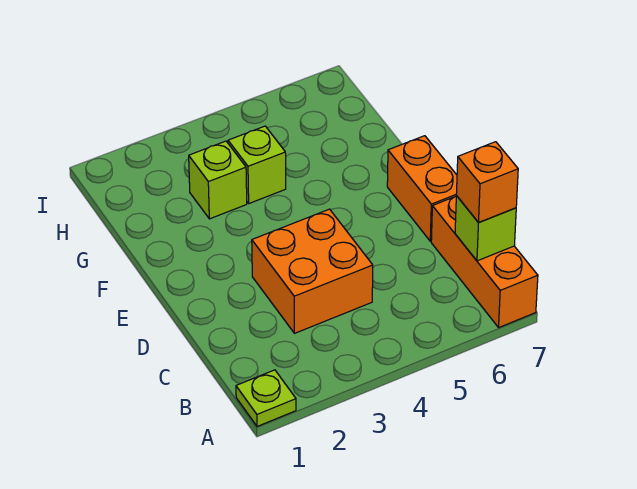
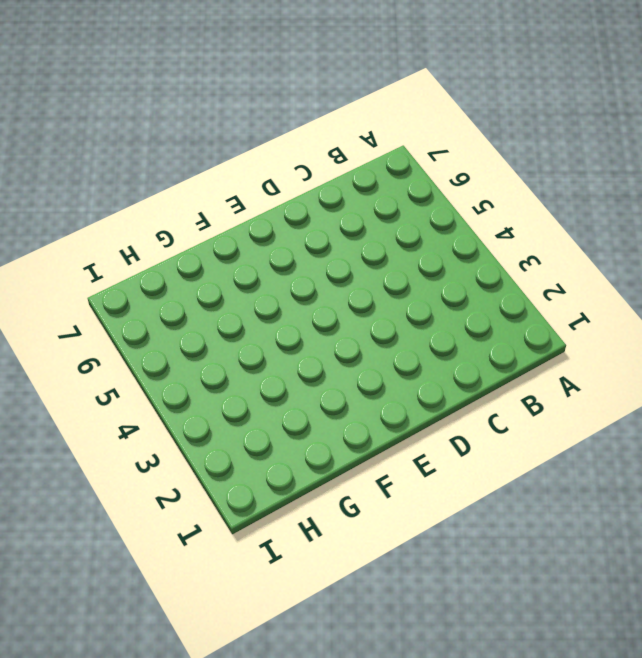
none -> lime plate A1 level 1
none -> orange brick A7:C7 level 1

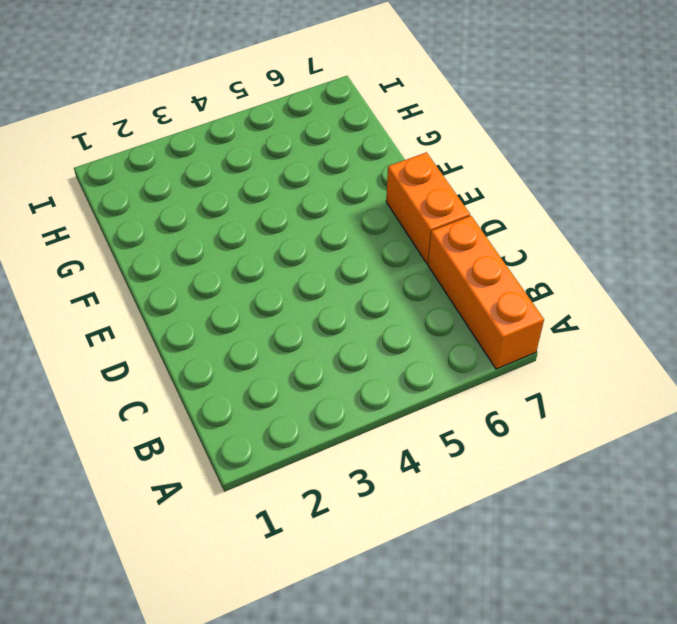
none -> lime plate A1 level 1
none -> orange brick C3:D4 level 1

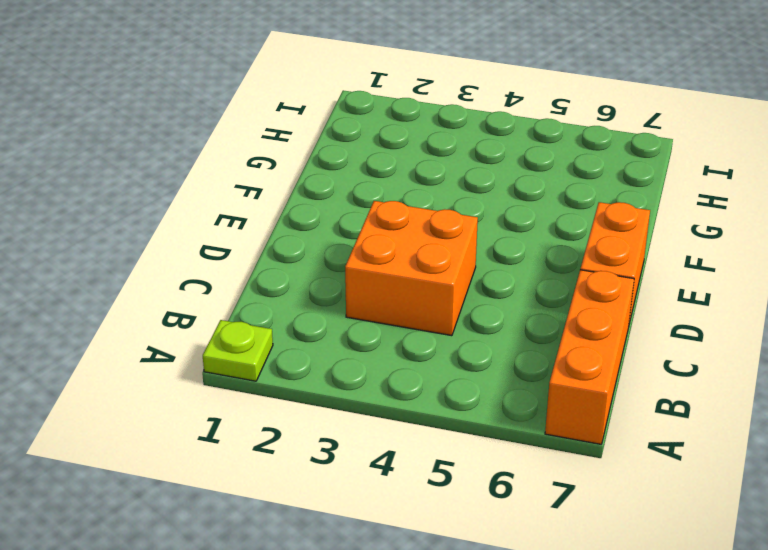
none -> lime brick G3 level 1
none -> lime brick G4 level 1

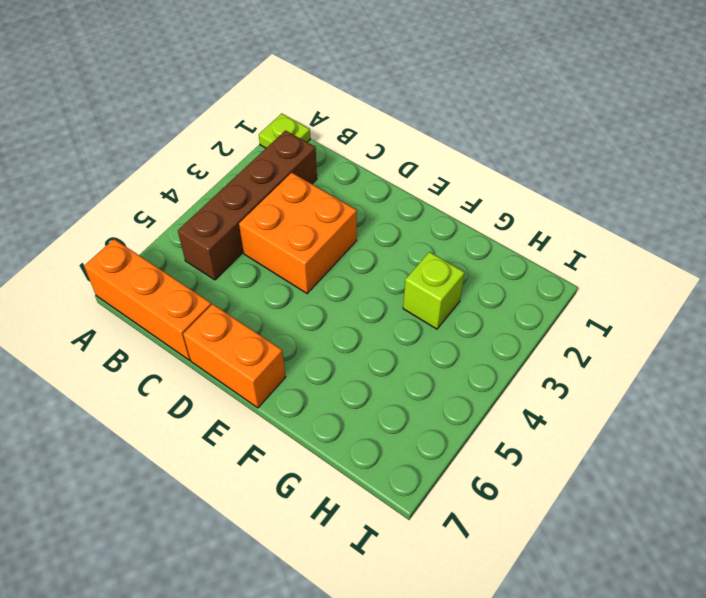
brown brick B2:B5 level 1 -> none
none -> lime brick G4 level 1
none -> lime brick B7 level 2

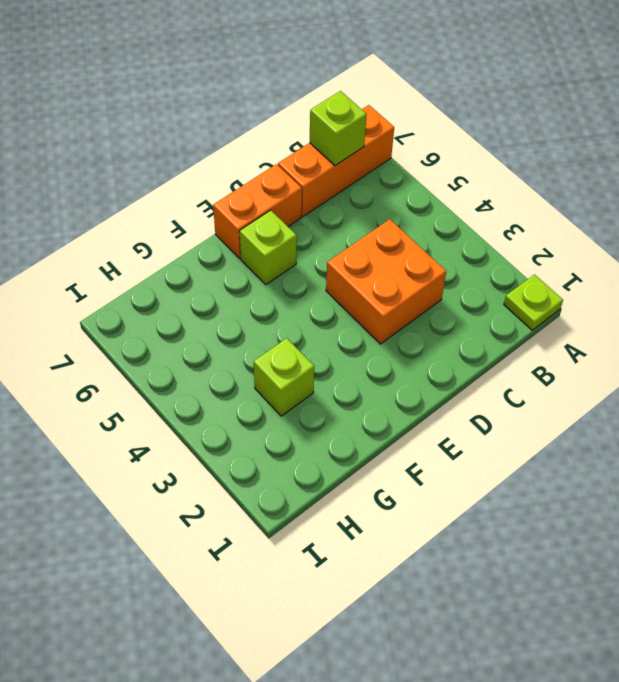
lime brick E6 level 1 -> lime brick G4 level 1
none -> orange brick B7 level 3

